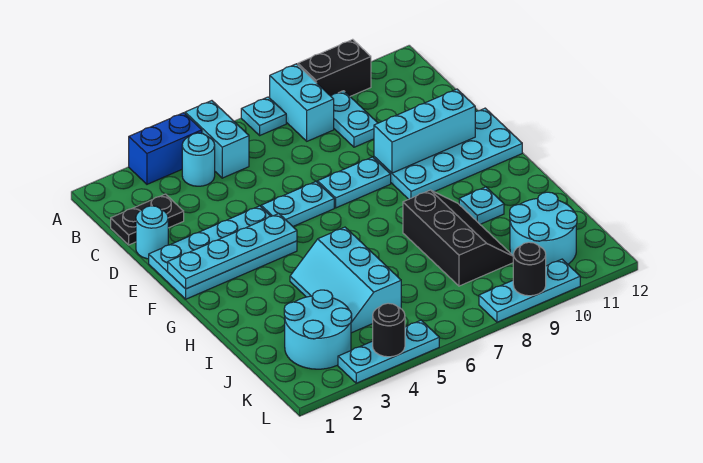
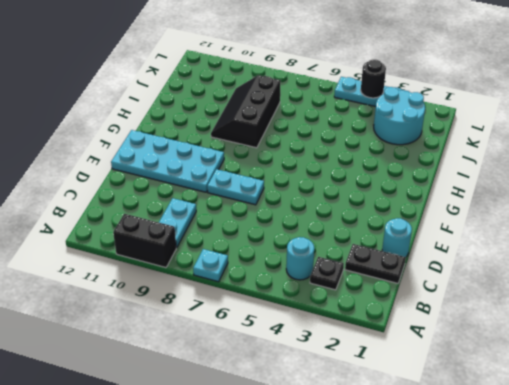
black plate B3 level 1 -> none
none -> blue brick A3:A4 level 1
none -> cyan brick A5:B5 level 1
none -> cyan brick A8:B8 level 1

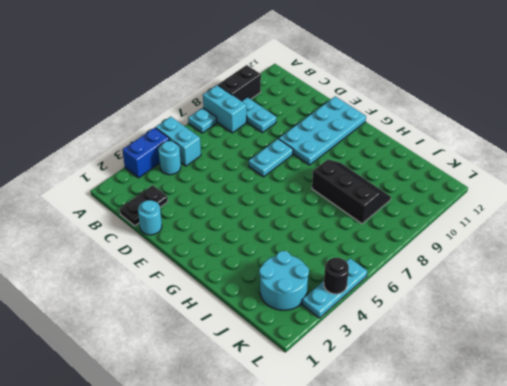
none -> cyan plate E1:F4 level 1
none -> cyan plate E5:E6 level 1
none -> cyan slope H4:J5 level 1 top 5

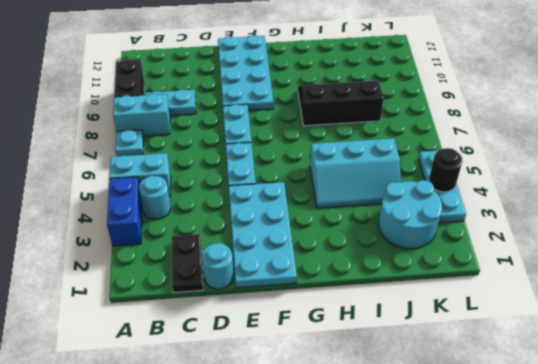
none -> cyan plate H10 level 1
none -> cyan round brick J10:K11 level 1
none -> cyan plate L8:L10 level 1

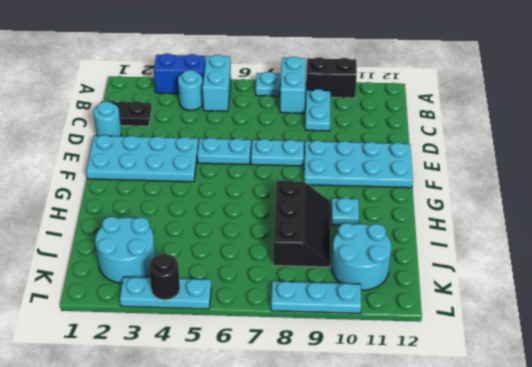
none -> cyan slope H4:J5 level 1 top 5
none -> cyan brick E9:E11 level 2
none -> cyan plate F1:F4 level 2

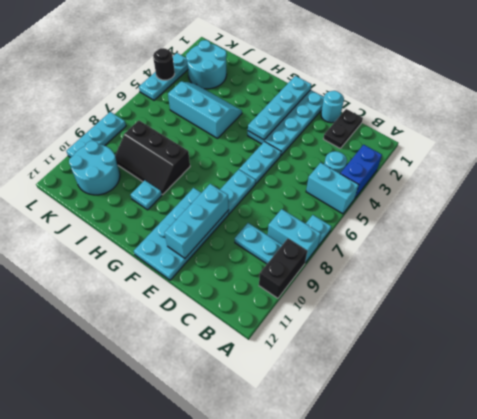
none -> black round brick L9 level 2

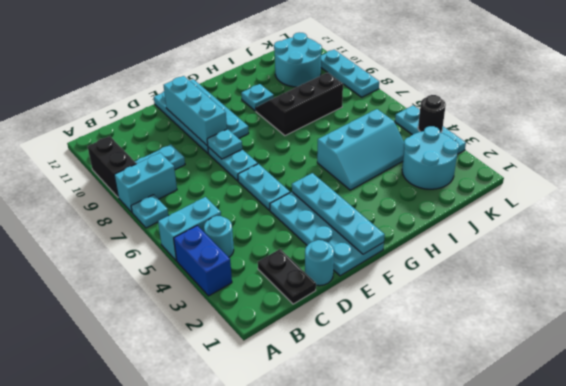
cyan plate E8 level 2 -> none
none -> black round brick L9 level 2

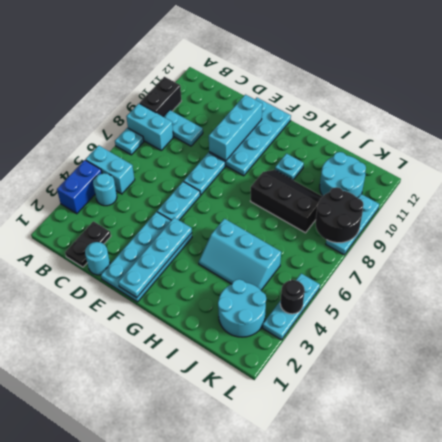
black round brick K8:L9 level 2 -> black round brick L9 level 2

